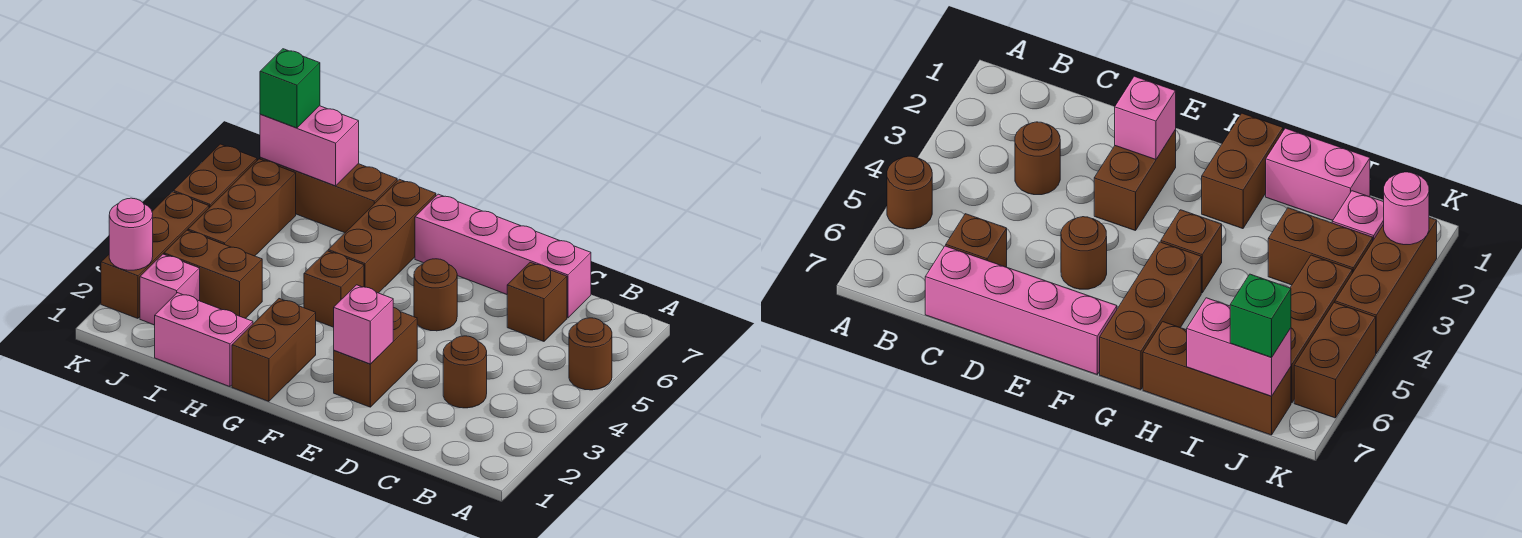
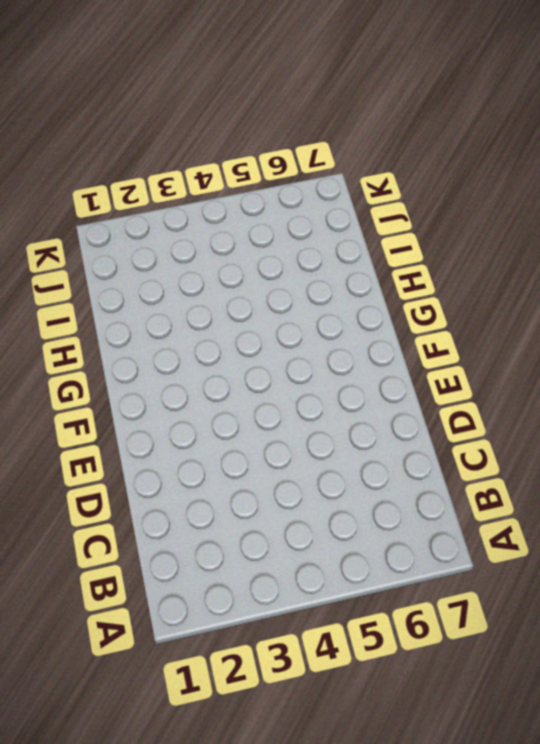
none -> brown round brick A5 level 1
none -> brown round brick C3 level 1
none -> brown brick C6 level 1

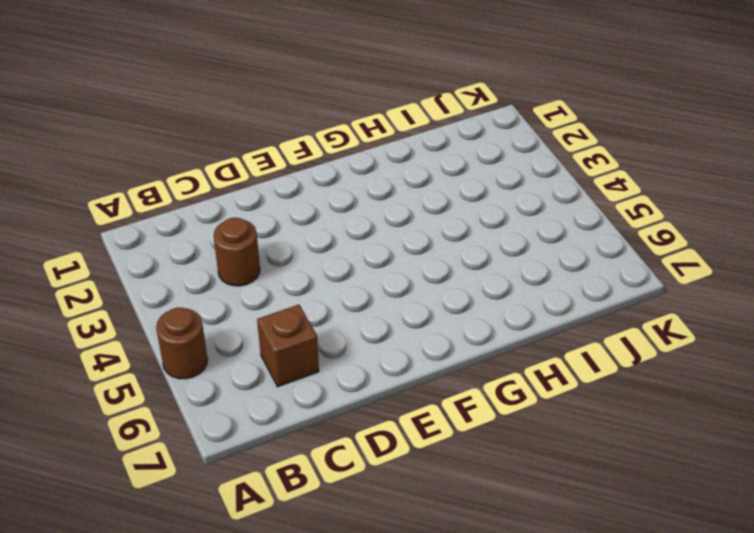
none -> pink brick C7:F7 level 1
none -> brown brick E2:E3 level 1
none -> brown round brick E5 level 1

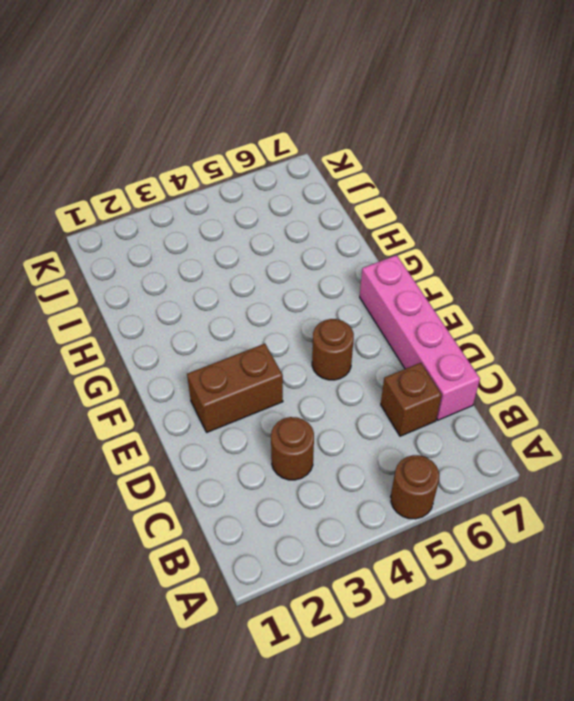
none -> brown brick G1:G2 level 1
none -> brown brick G4 level 1
none -> brown brick G5:G7 level 1

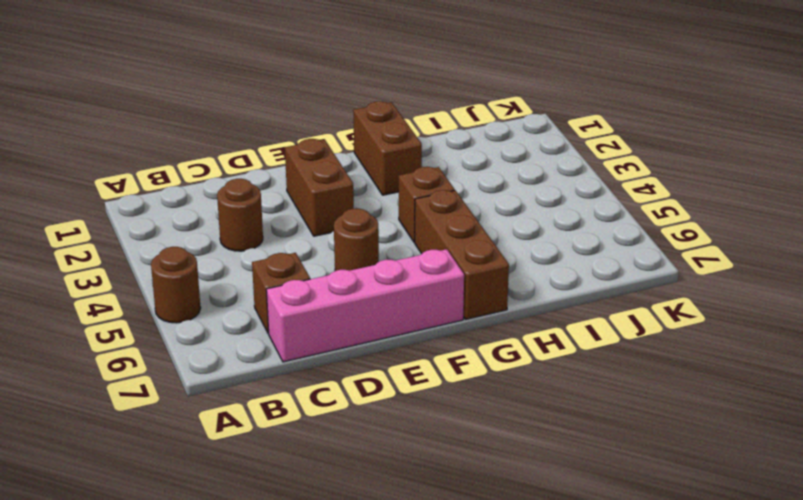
none -> pink brick H1:I1 level 1
none -> brown brick H7:J7 level 1
none -> brown brick I3:J3 level 1

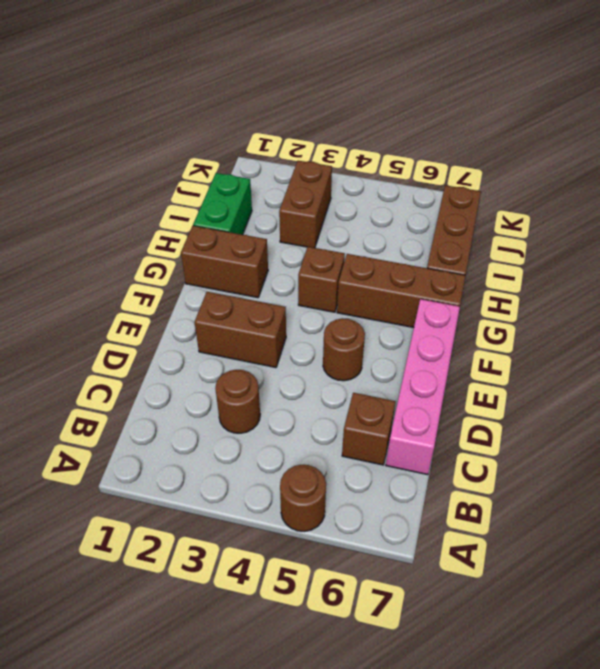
green brick H1:I1 level 1 -> pink brick H1:I1 level 1
none -> pink brick J2 level 1
none -> brown brick J4:J6 level 1
none -> brown brick K2:K4 level 1

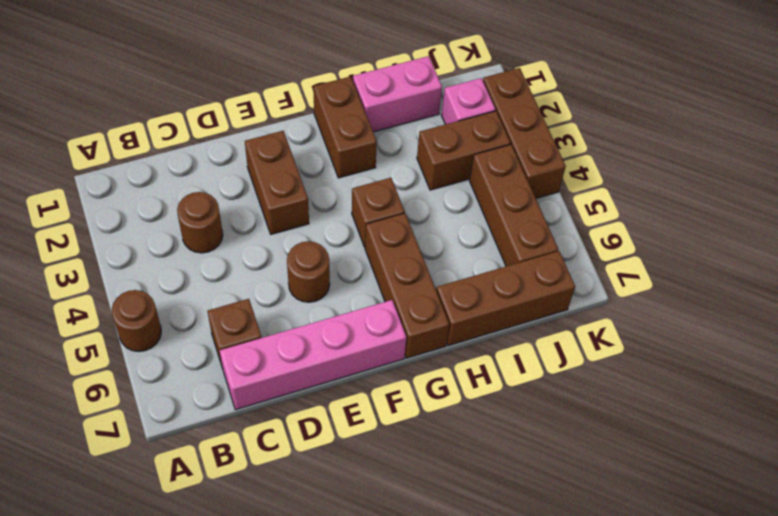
none -> brown brick K5:K6 level 1
none -> pink brick E2 level 2
none -> pink brick I7:J7 level 2

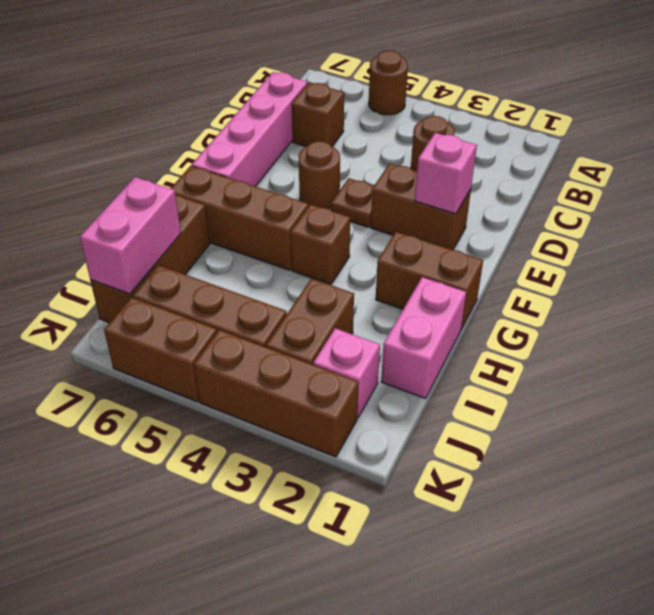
brown plate E4 level 1 -> none
none -> pink round brick K2 level 2
none -> green brick J7 level 3

